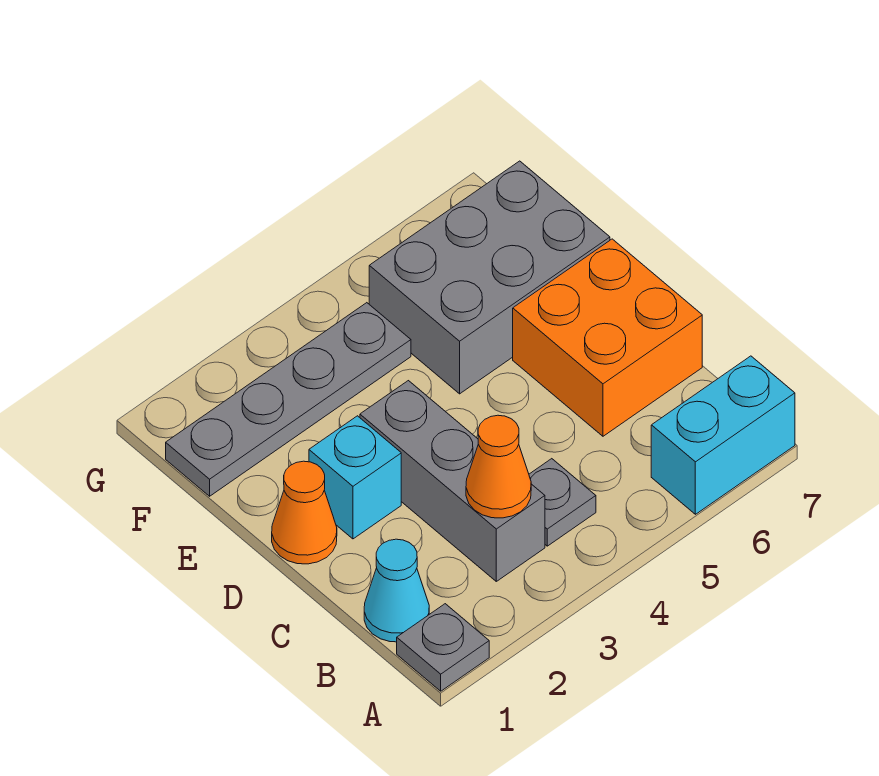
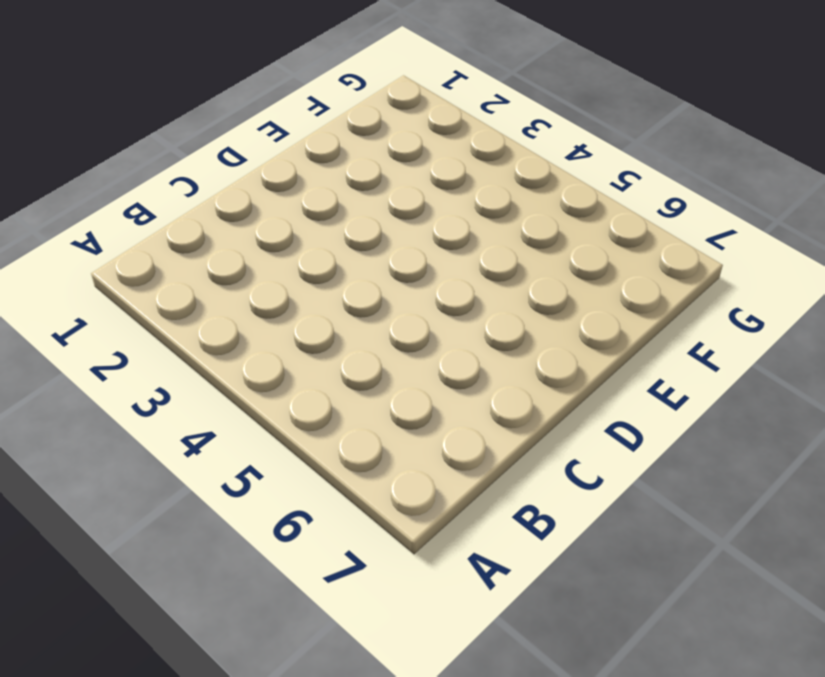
none -> grey plate A1 level 1
none -> cyan brick A6:A7 level 1

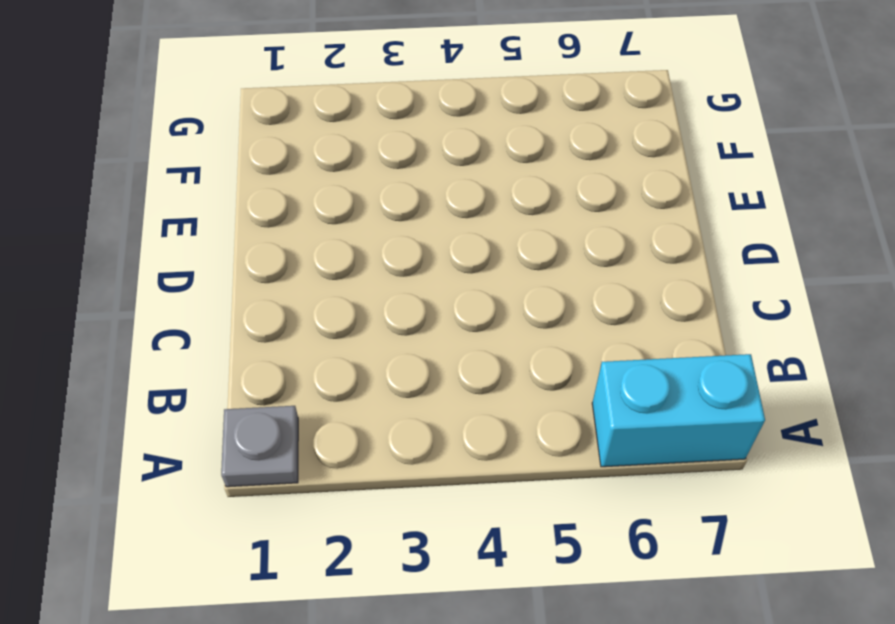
none -> cyan cone B1 level 1
none -> grey brick B3:D3 level 1

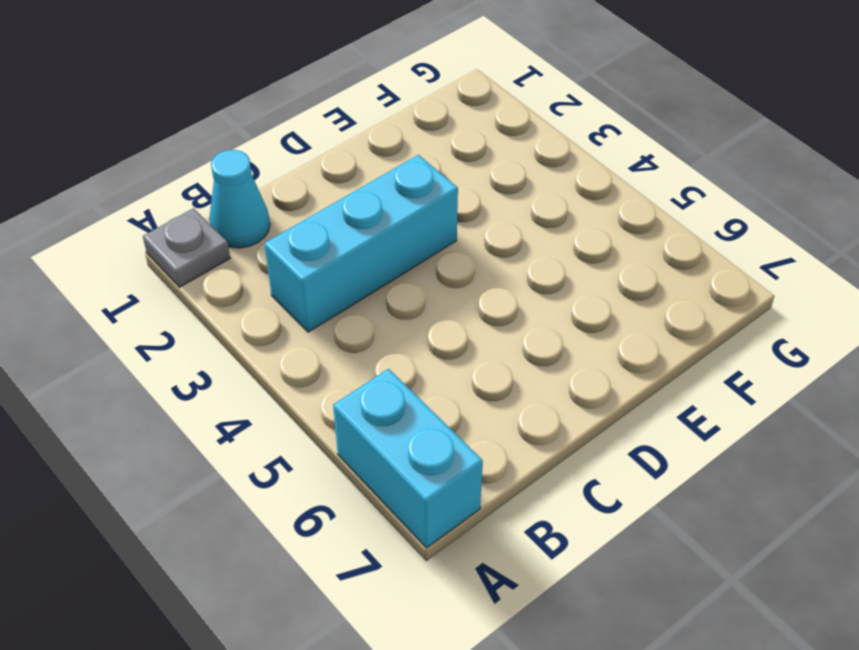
cyan brick B3:D3 level 1 -> grey brick B3:D3 level 1
none -> grey plate B4 level 1
none -> orange brick C6:D7 level 1

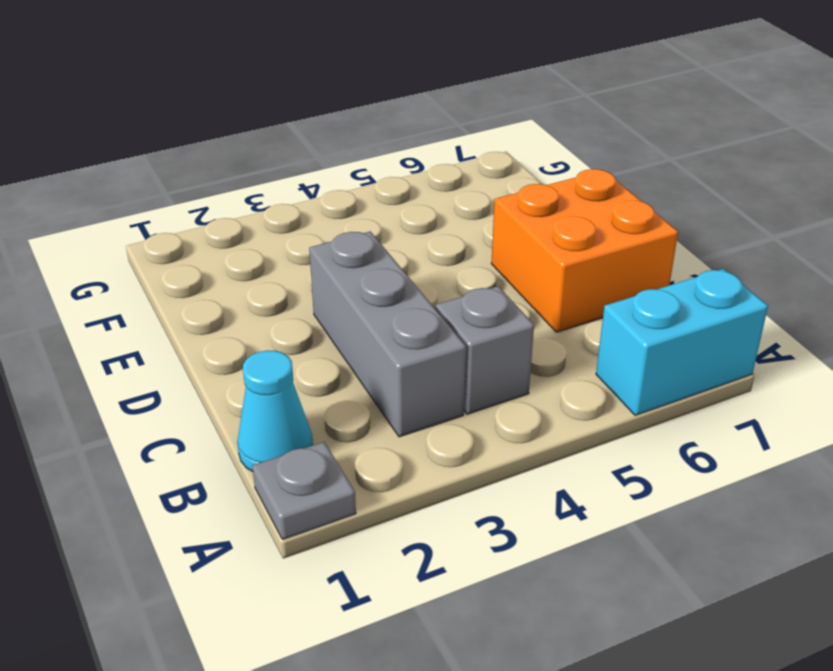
grey brick B4 level 1 -> grey plate B4 level 1
none -> orange cone D1 level 1
none -> cyan brick D2 level 1

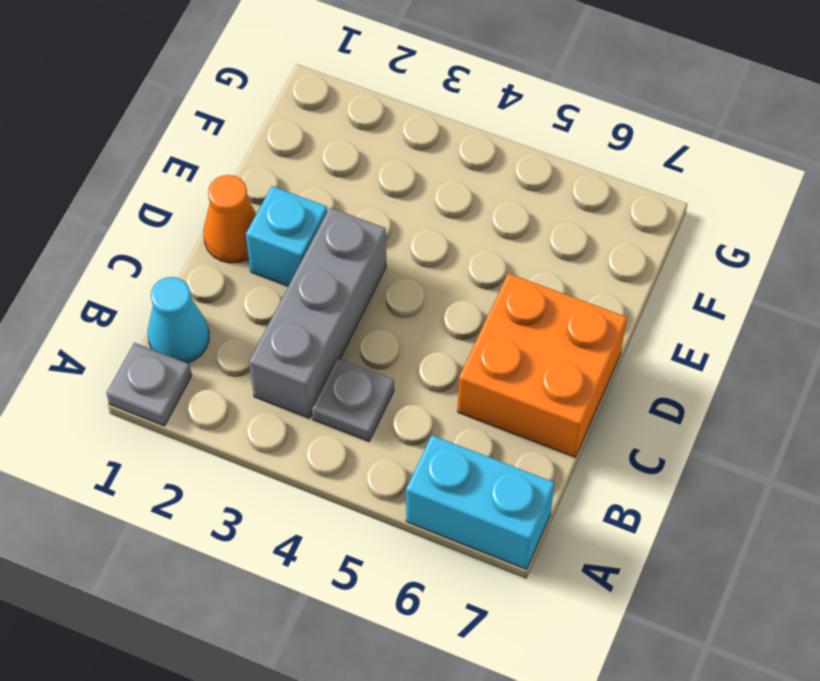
none -> grey brick E5:F7 level 1
none -> grey plate F1:F4 level 1

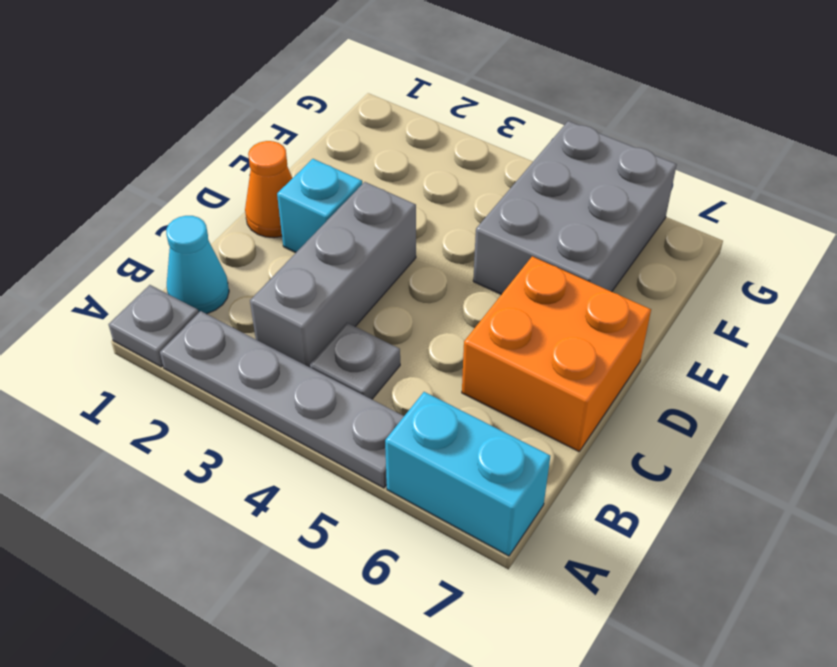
grey plate A2:A5 level 1 -> grey plate F1:F4 level 1
grey brick E5:G6 level 1 -> grey brick E5:F7 level 1
none -> orange cone B3 level 2

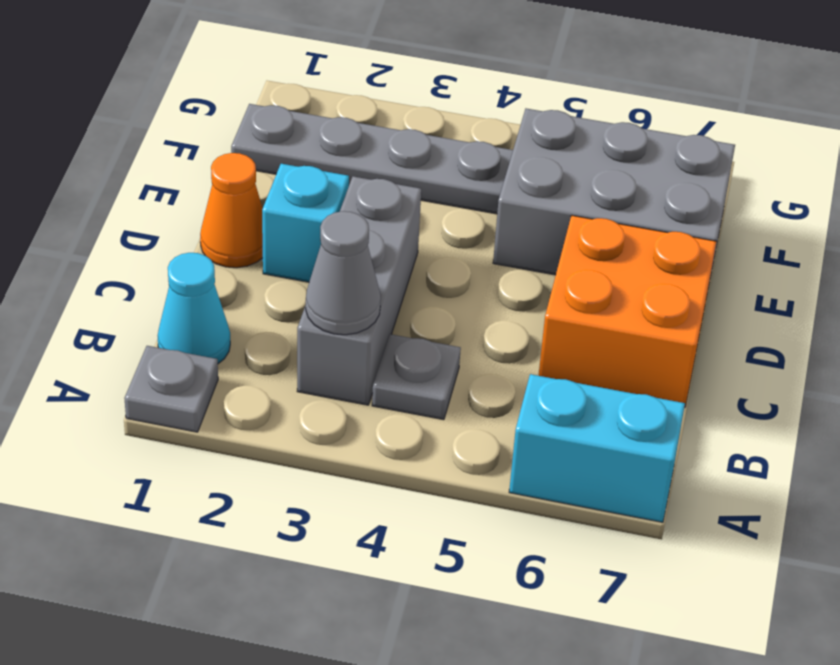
grey cone B3 level 2 -> orange cone B3 level 2

